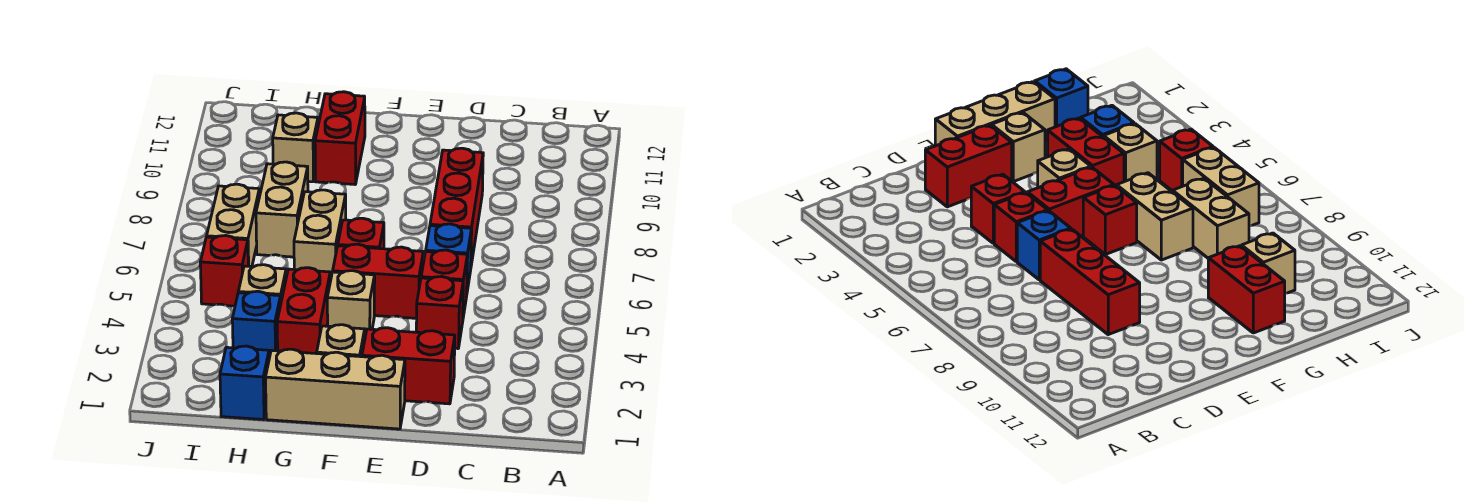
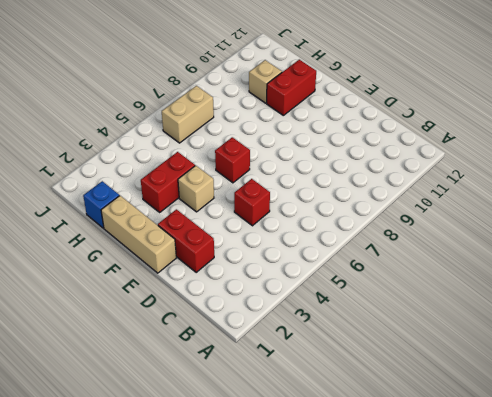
none -> red brick D4 level 1
none -> blue brick D6 level 1
none -> red brick D7:D9 level 1

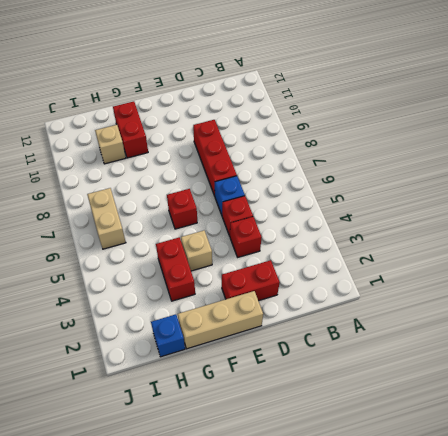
none -> red brick E5:F5 level 1
none -> tan brick F2 level 1
none -> tan brick G6:G7 level 1

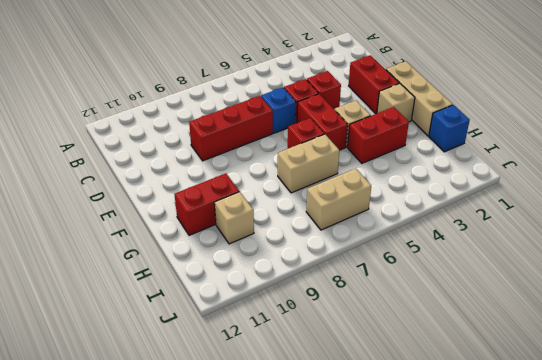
none -> blue brick H3 level 1
none -> tan brick H4 level 1
none -> tan brick H7:H8 level 1

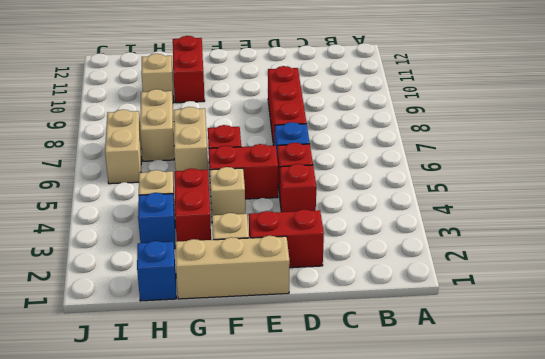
none -> red brick I5 level 1

